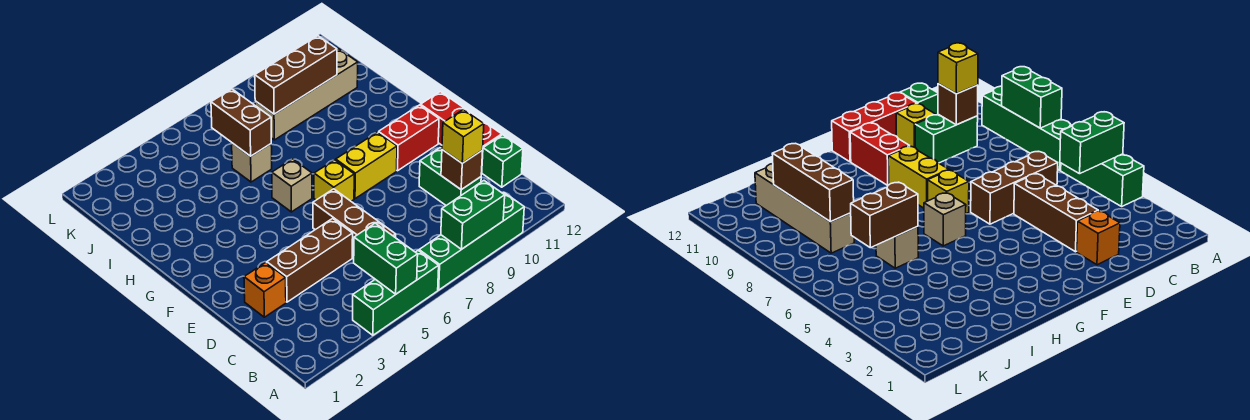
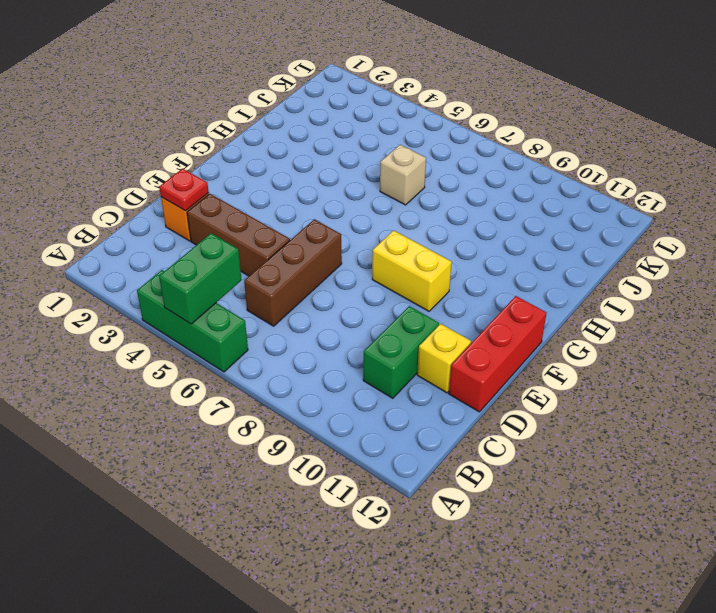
red plate D2 level 2 -> none
none -> green brick A7:A10 level 1
none -> green brick C12 level 1
none -> yellow brick F7 level 1

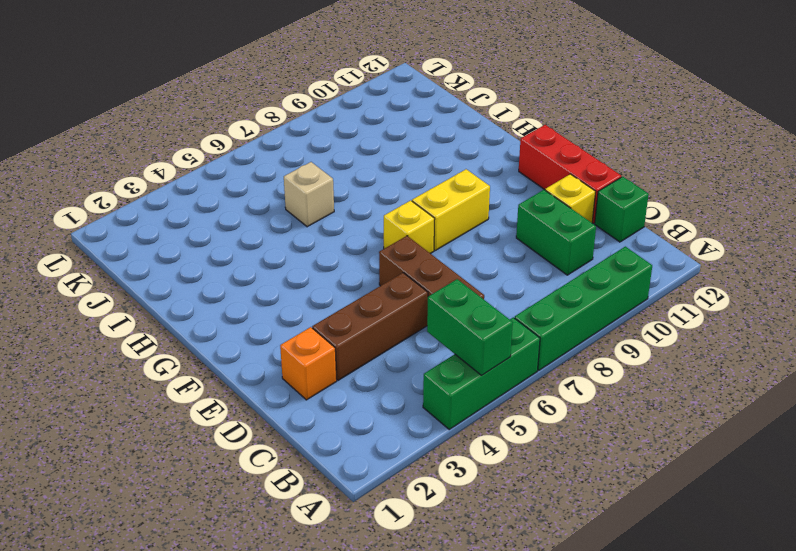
none -> red brick F10:F11 level 1
none -> tan brick G6 level 1
none -> tan brick J8:J11 level 1

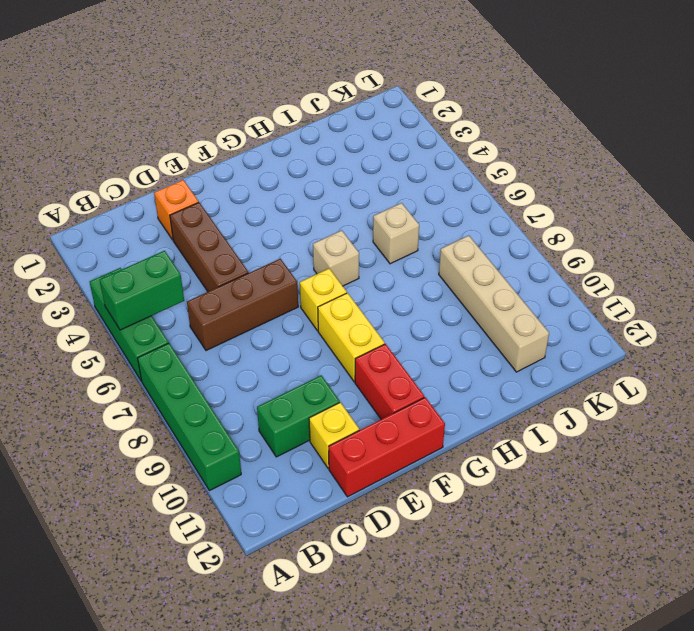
none -> green brick C12 level 1
none -> green brick A8:A9 level 2
none -> brown brick C10 level 2

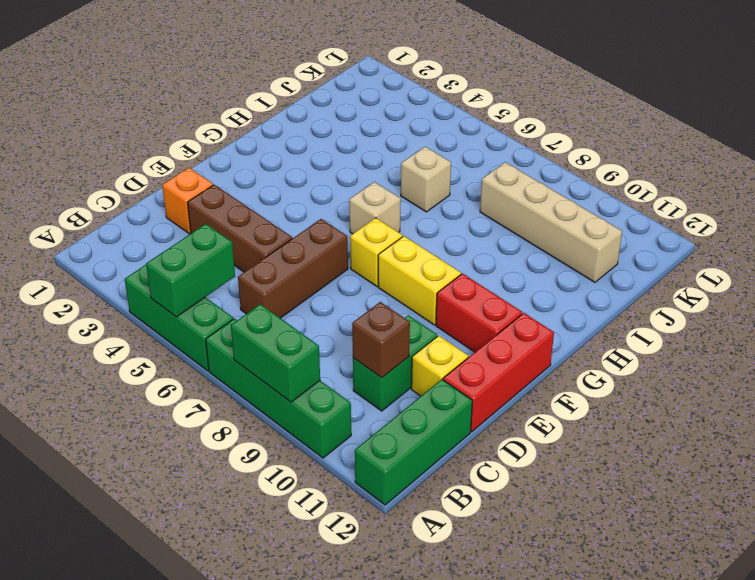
green brick A12:C12 level 1 -> green brick C12 level 1
none -> brown brick I6:J6 level 2
none -> brown brick J8:J10 level 2
none -> yellow brick C10 level 3

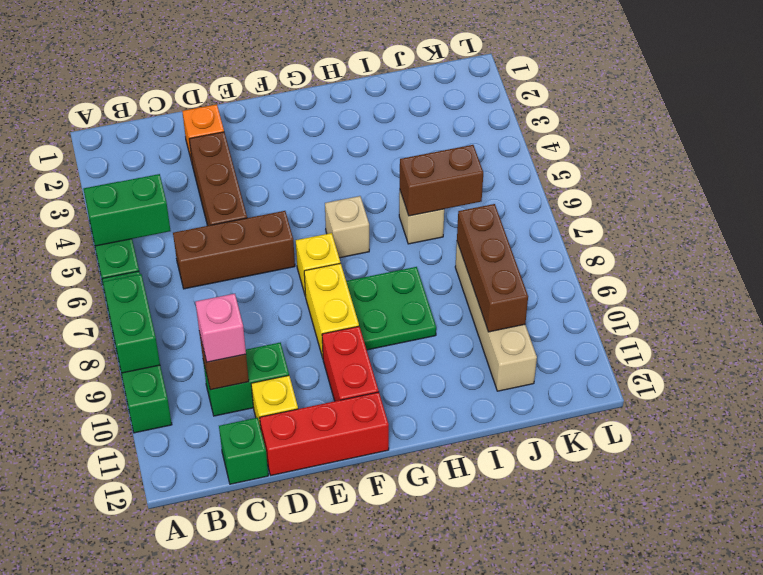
pink brick C10 level 3 -> yellow brick C10 level 3
green plate G8:H9 level 1 -> none

